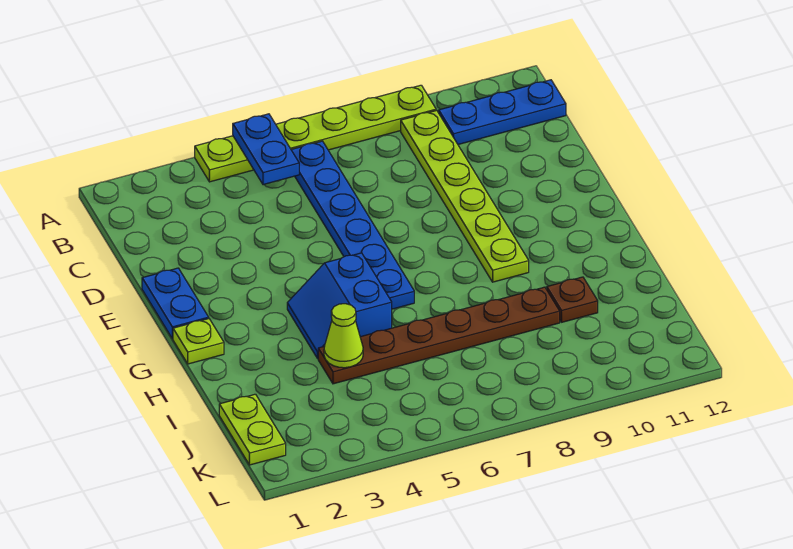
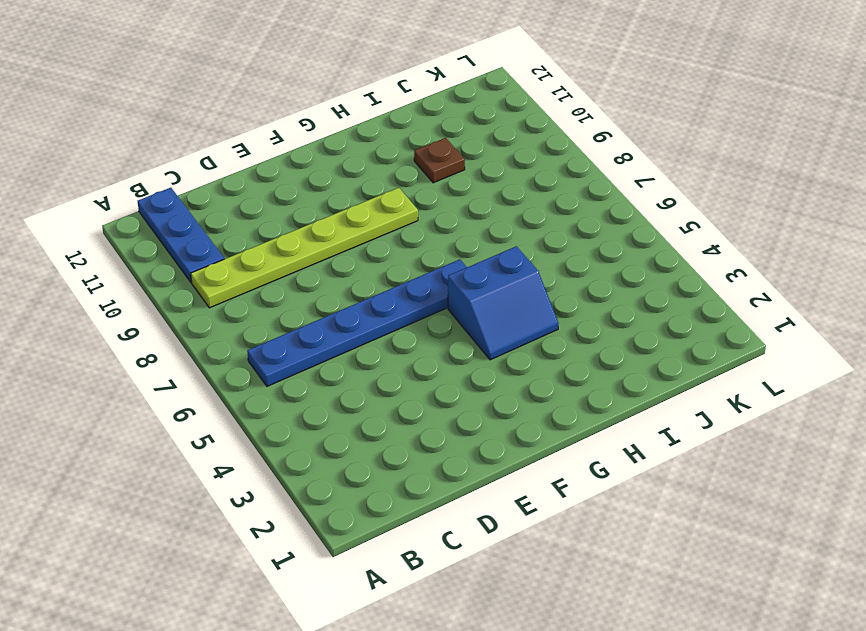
none -> lime plate A4:A9 level 1
none -> blue plate E1:F1 level 1
none -> lime plate G1 level 1

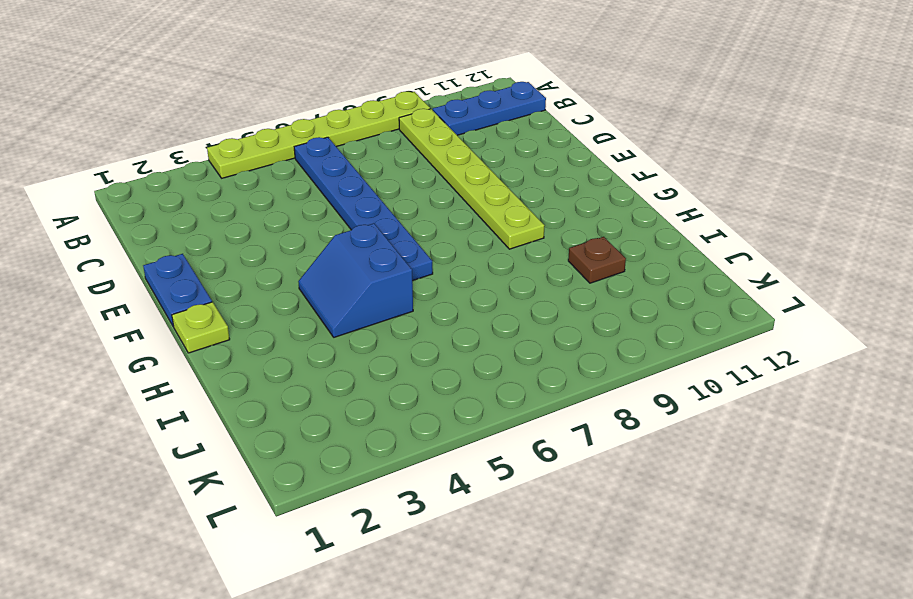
none -> brown plate I4:I9 level 1
none -> lime plate J1:K1 level 1
none -> blue plate A5:B5 level 2

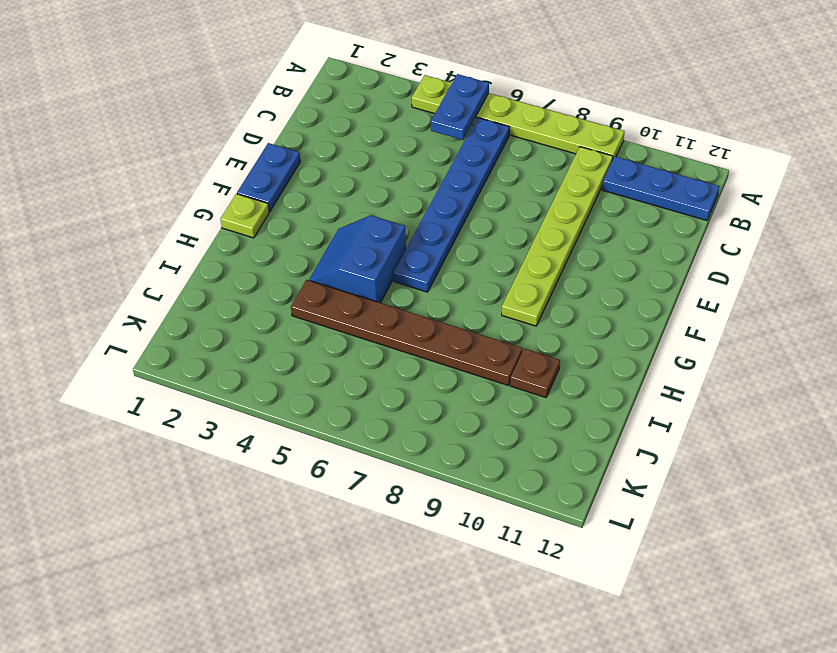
none -> lime plate J1:K1 level 1
none -> lime cone I4 level 2

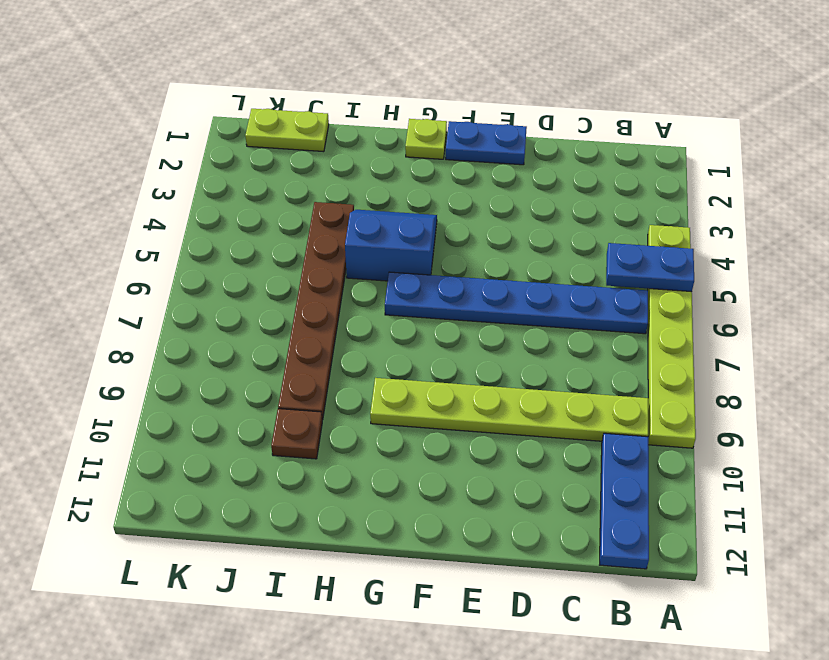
none -> lime cone I4 level 2

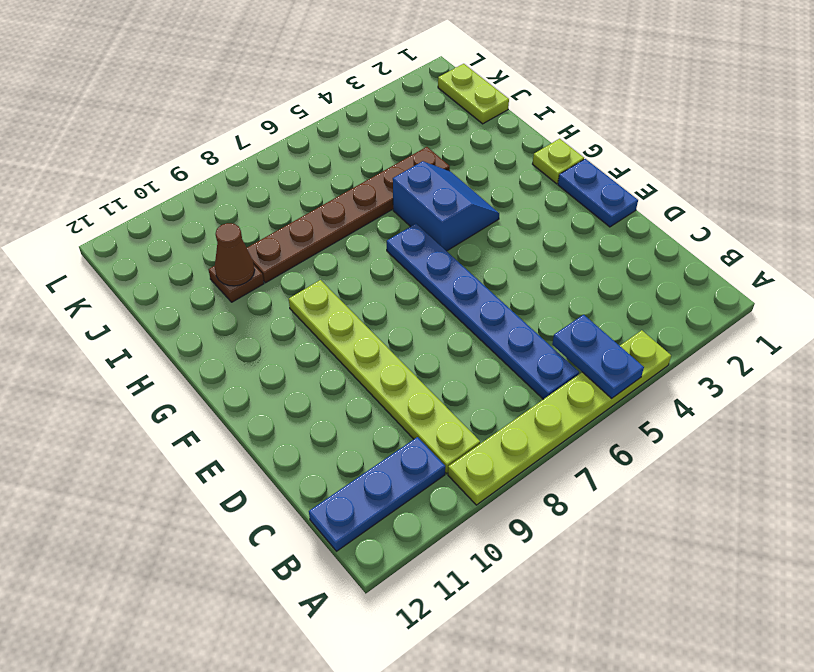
brown cone I10 level 2 -> none
none -> lime cone I4 level 2

